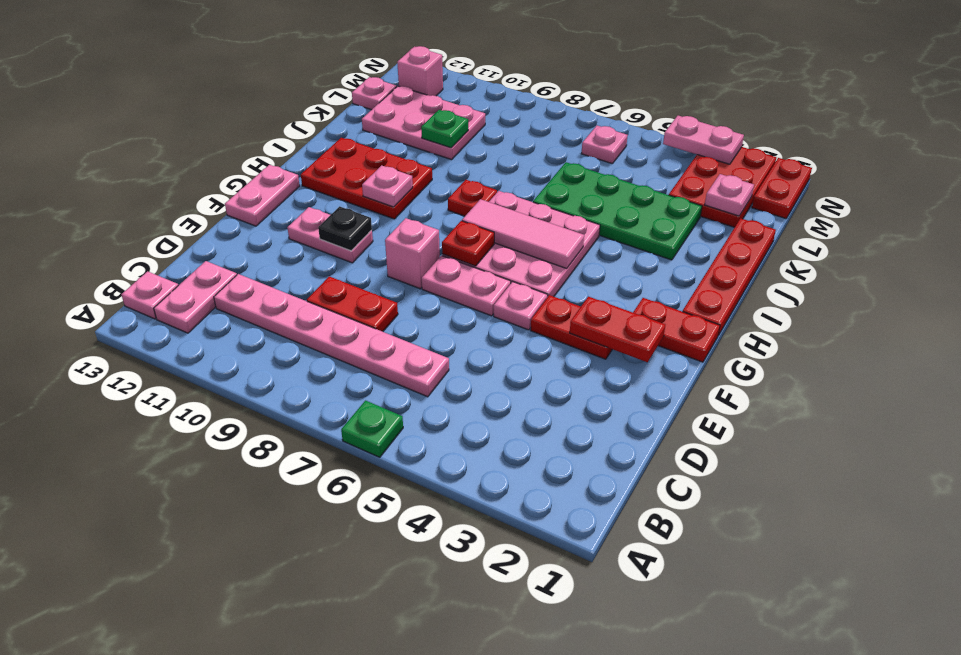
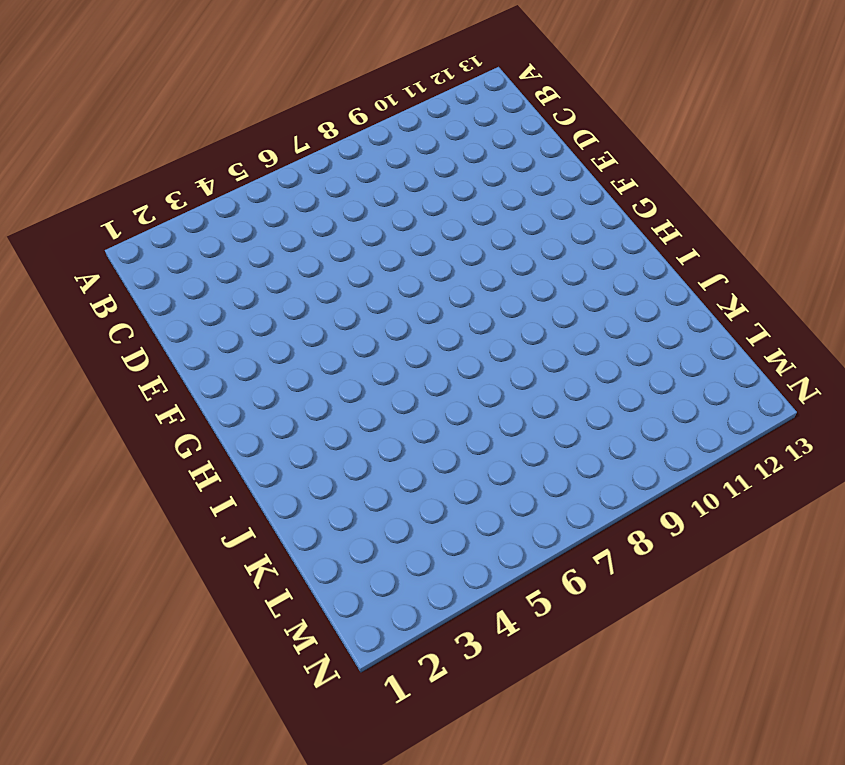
none -> green plate A6 level 1
none -> pink plate B12:C12 level 1
none -> pink plate B13 level 1
none -> pink plate C6:C11 level 1

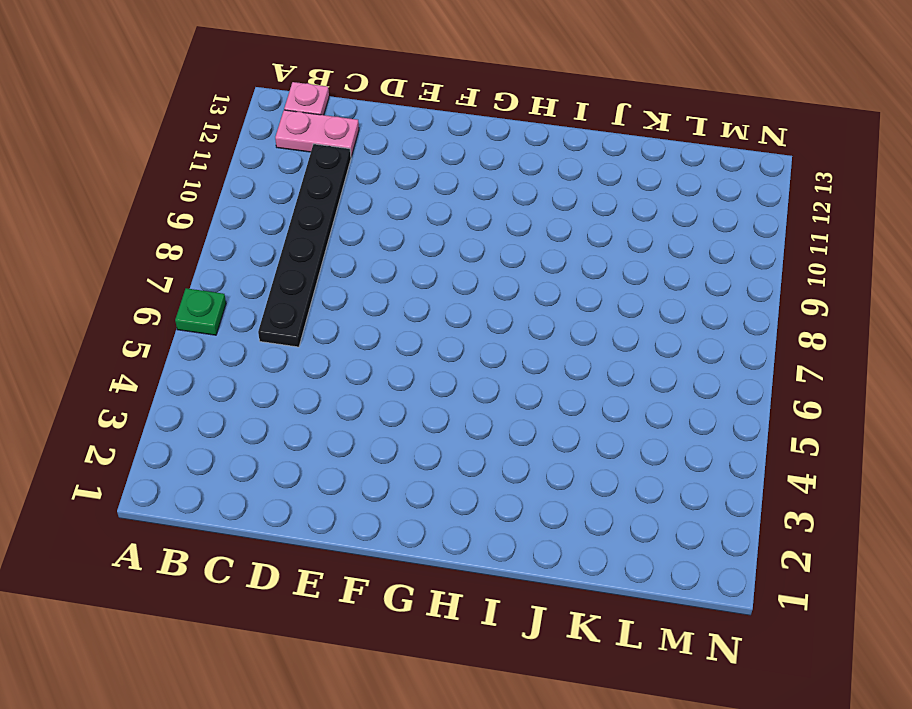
black plate C6:C11 level 1 -> pink plate C6:C11 level 1
none -> red plate D8:D9 level 1
none -> red plate F3:F4 level 1
none -> pink plate F5 level 1
none -> pink plate F6:F7 level 1

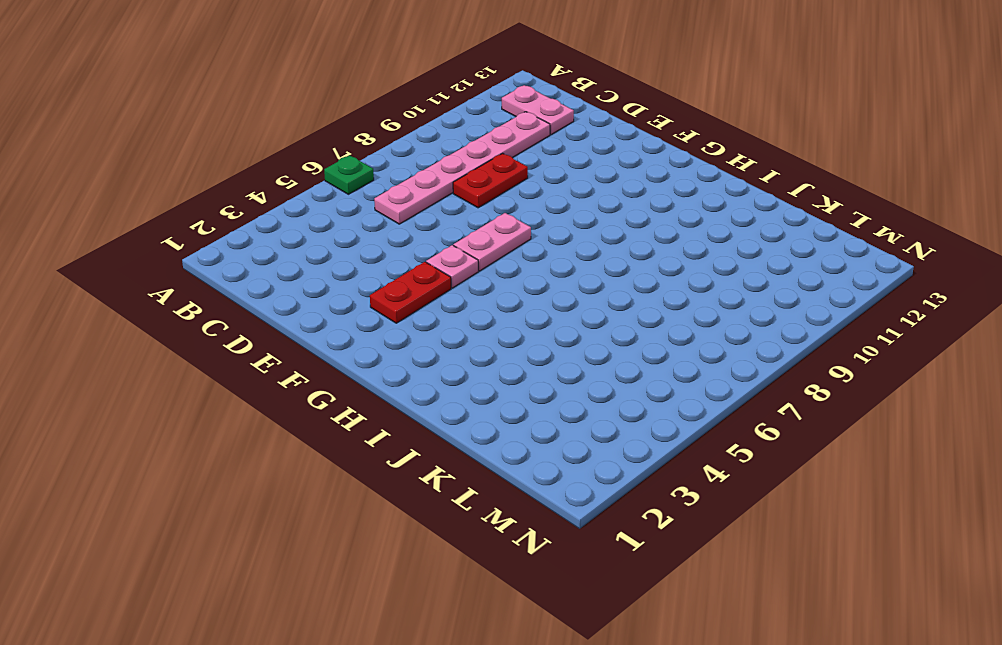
none -> pink plate B13 level 1
none -> pink brick F8 level 1
none -> pink plate F10:F11 level 1
none -> pink plate F13:G13 level 1

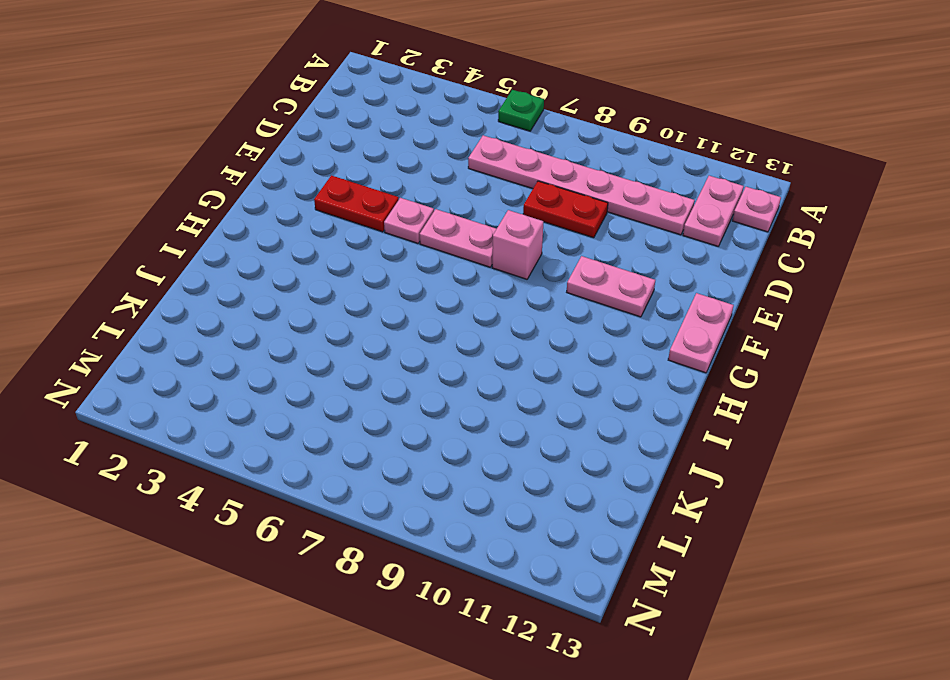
none -> red plate G1:G2 level 1
none -> pink plate G5:I7 level 1
none -> red plate H1:K1 level 1
none -> red plate H10:I12 level 1

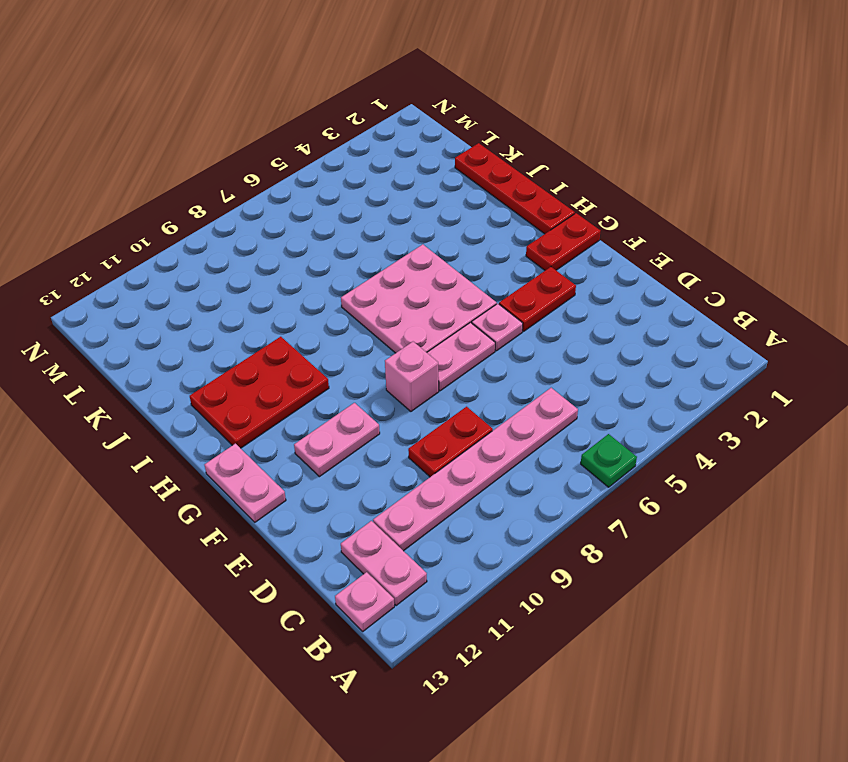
none -> red plate I8 level 1
none -> green plate J3:K6 level 1
none -> pink plate K10:L12 level 1
none -> red plate L2:N3 level 1

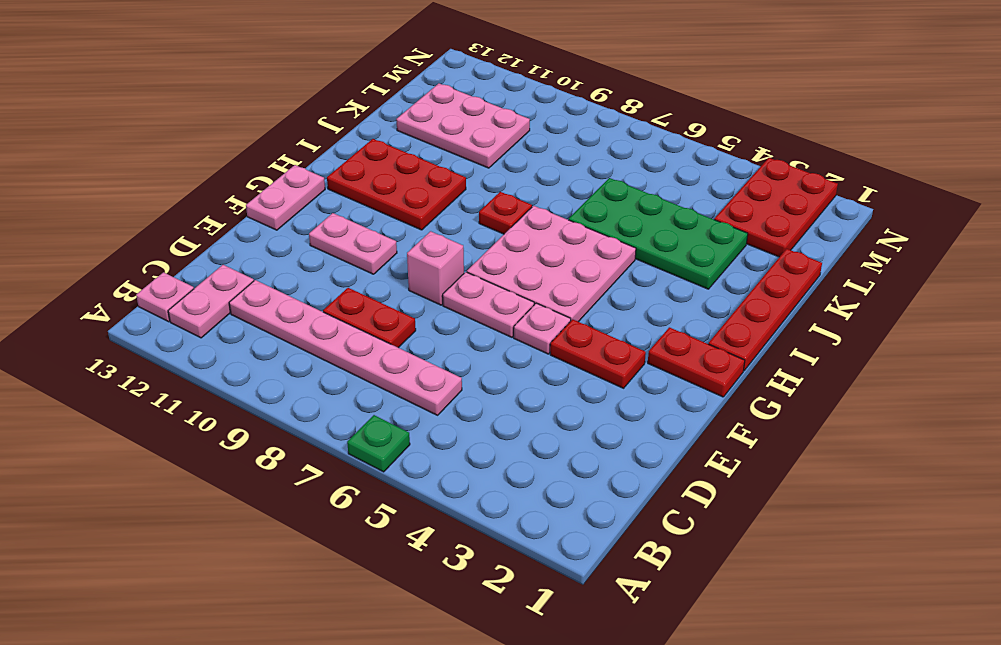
none -> pink plate L13 level 1
none -> red plate M1:N1 level 1
none -> pink plate M6 level 1
none -> pink brick M12 level 1

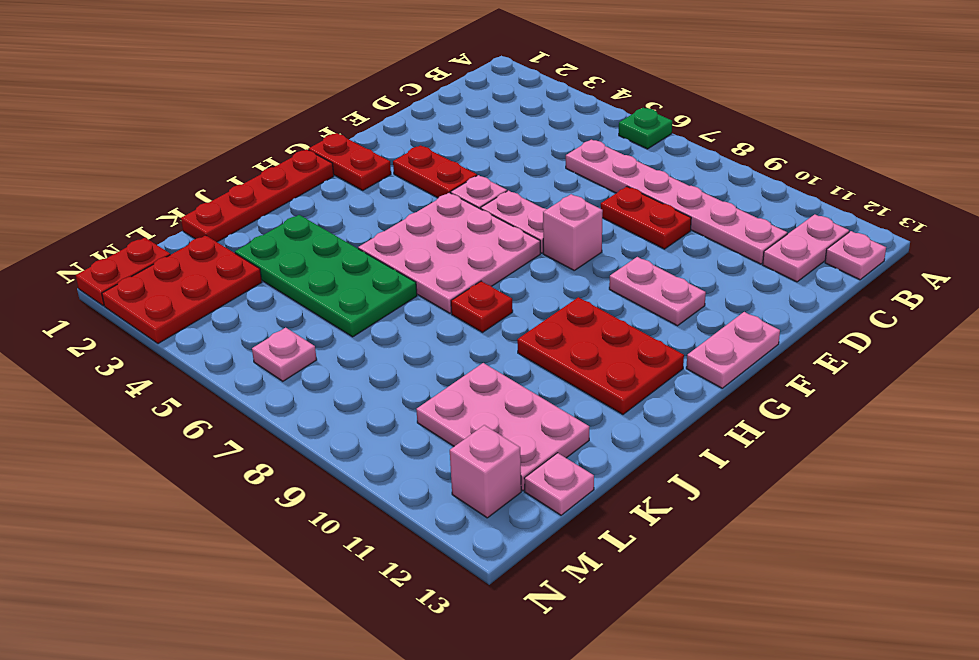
none -> red plate F2:F3 level 2
none -> black plate F10 level 2
none -> red plate G7 level 2
none -> pink tile H5:H7 level 2

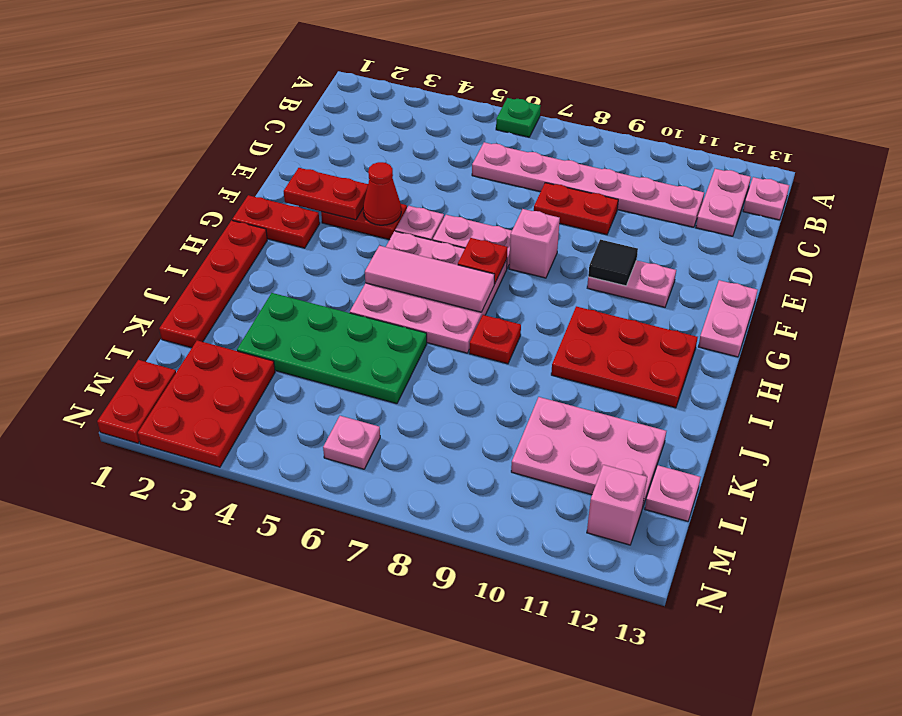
red cone F4 level 2 -> none
black tile F10 level 2 -> black plate F10 level 2
none -> pink plate H10 level 2
none -> green plate K10 level 2
none -> pink plate L2 level 2
none -> pink plate N3:N4 level 2

